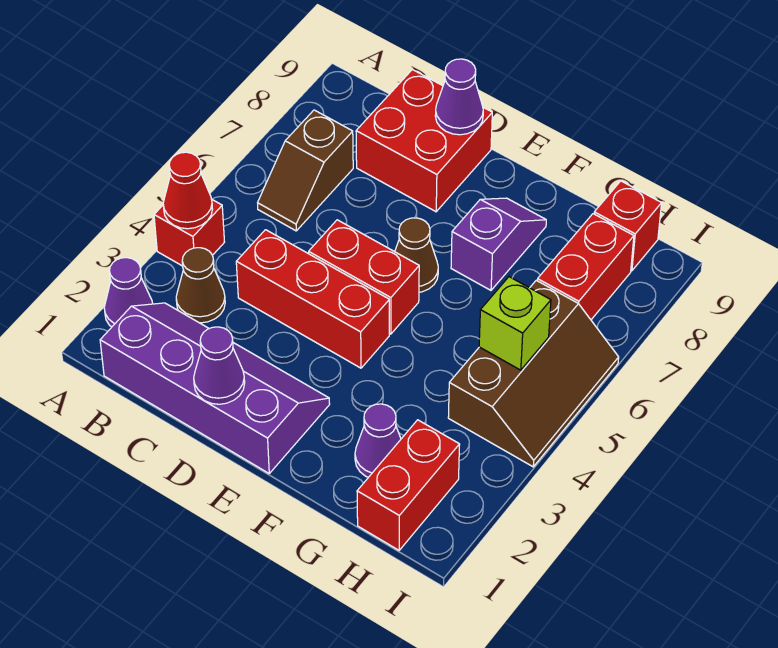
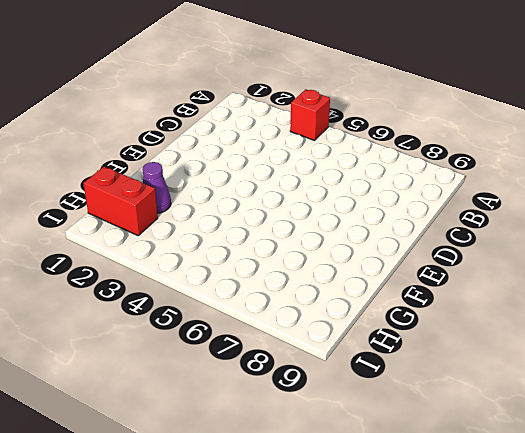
none -> purple cone A2 level 1
none -> purple slope B1:E2 level 1 top 1
none -> brown cone B3 level 1

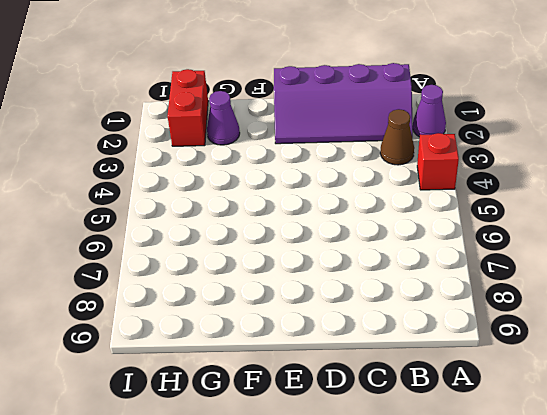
none -> brown slope B6:B7 level 1 top 7
none -> red brick C4:E4 level 1
none -> red brick C8:D9 level 1

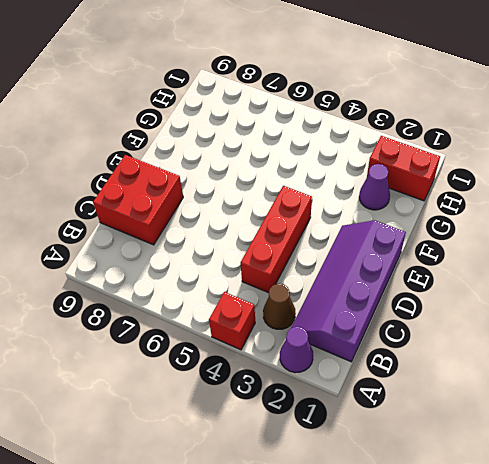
none -> brown slope B6:B7 level 1 top 7
none -> red brick D5:E5 level 1
none -> brown cone E6 level 1

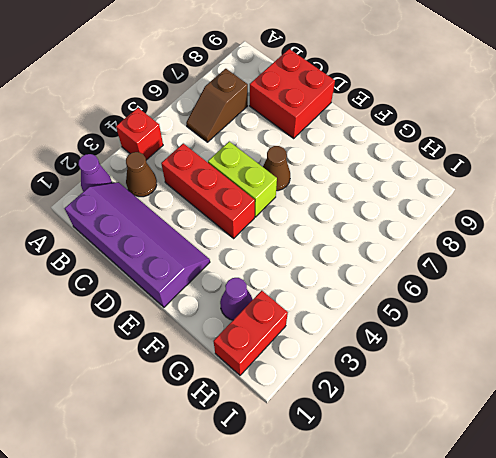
lime brick D5:E5 level 1 -> red brick D5:E5 level 1
none -> purple slope F7:F8 level 1 top 7
none -> brown slope H4:I6 level 1 top H
none -> red brick H7:H8 level 1

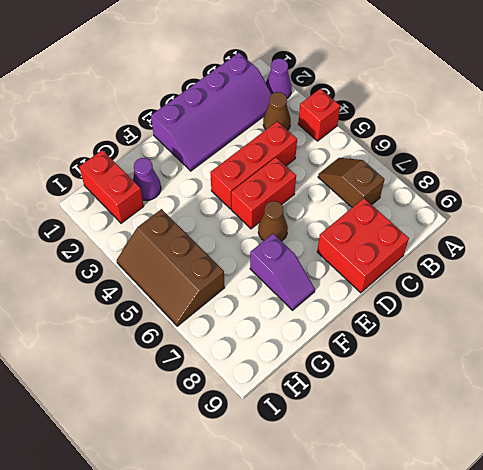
none -> red brick H7:H8 level 1
none -> red brick H9 level 1
none -> red cone A4 level 2

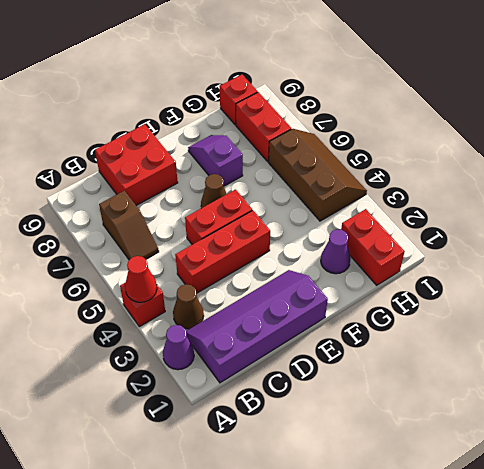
none -> purple cone D1 level 2
none -> purple cone D9 level 2
none -> lime brick H5 level 2

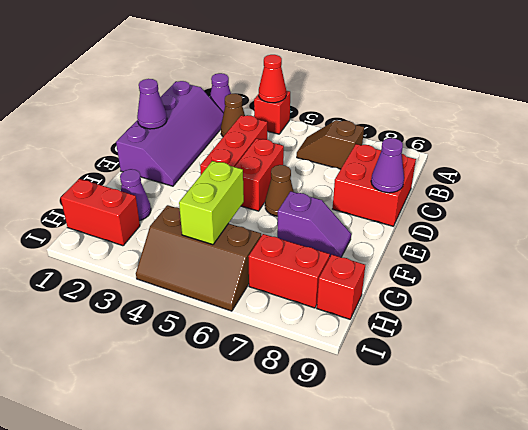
lime brick G5:H5 level 2 -> lime brick H5 level 2

